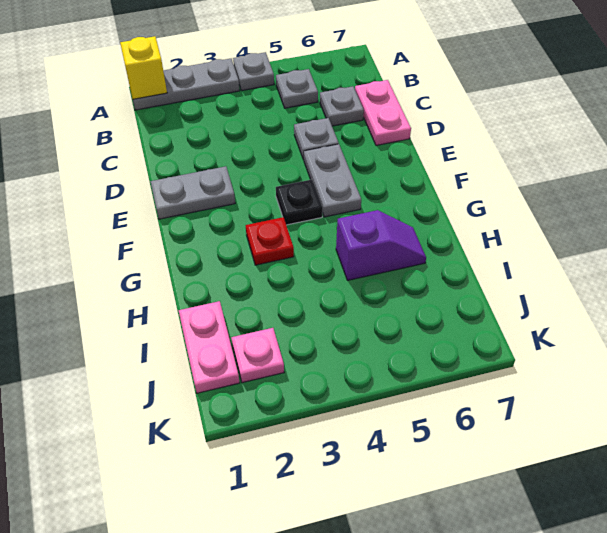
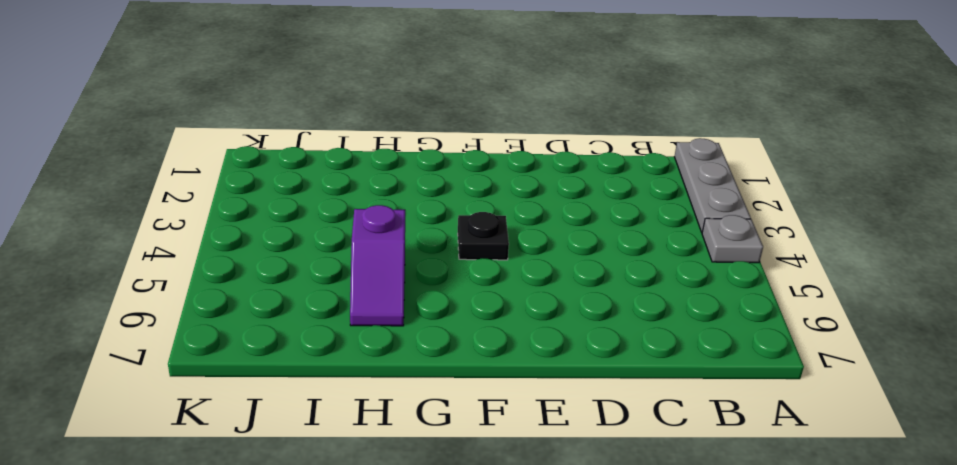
none -> grey plate B5 level 1
none -> grey plate C6 level 1
none -> pink plate C7:D7 level 1

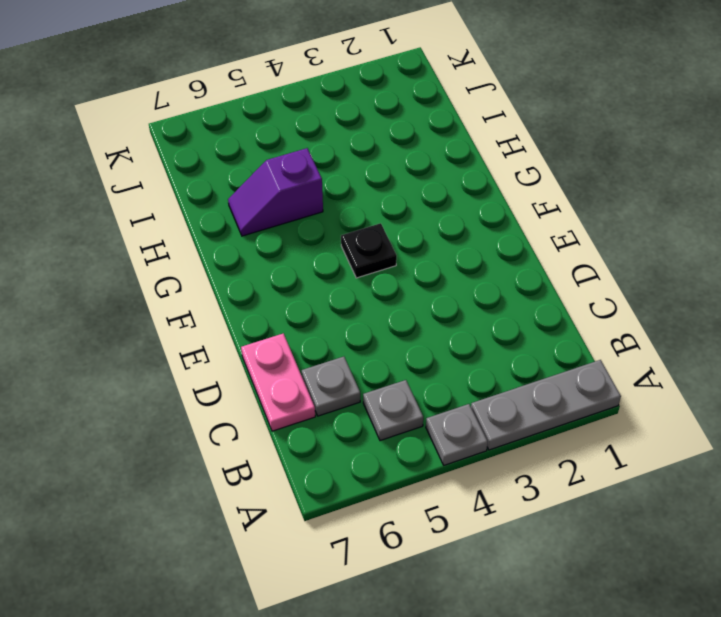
none -> grey plate D5 level 1
none -> grey plate E1:E2 level 1
none -> grey plate E5:F5 level 1

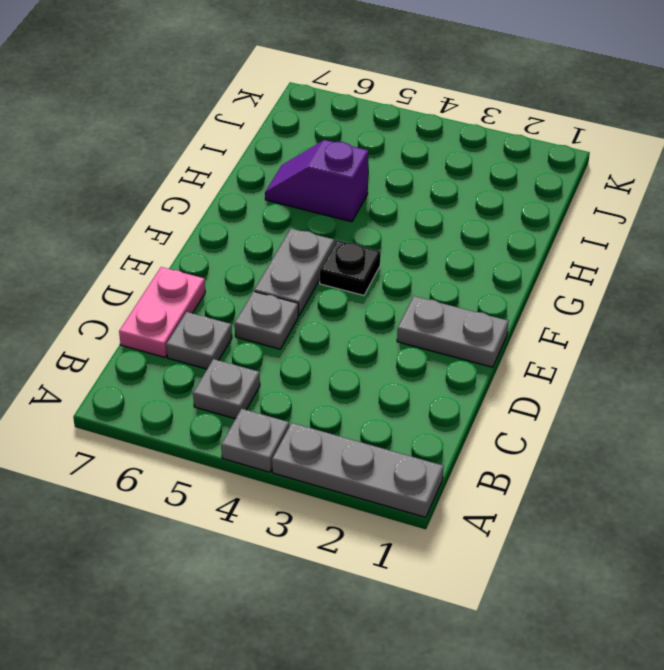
none -> red plate G3 level 1
none -> pink plate I1:J1 level 1
none -> pink plate J2 level 1

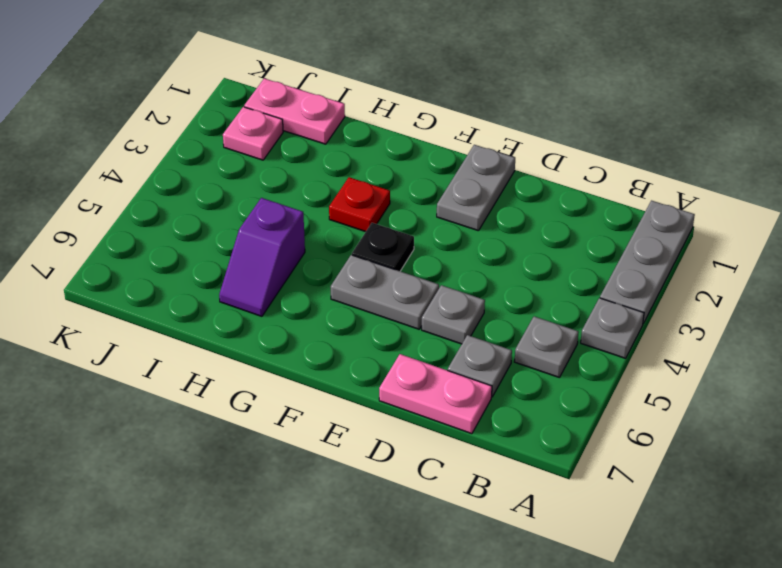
none -> yellow brick A1 level 2

